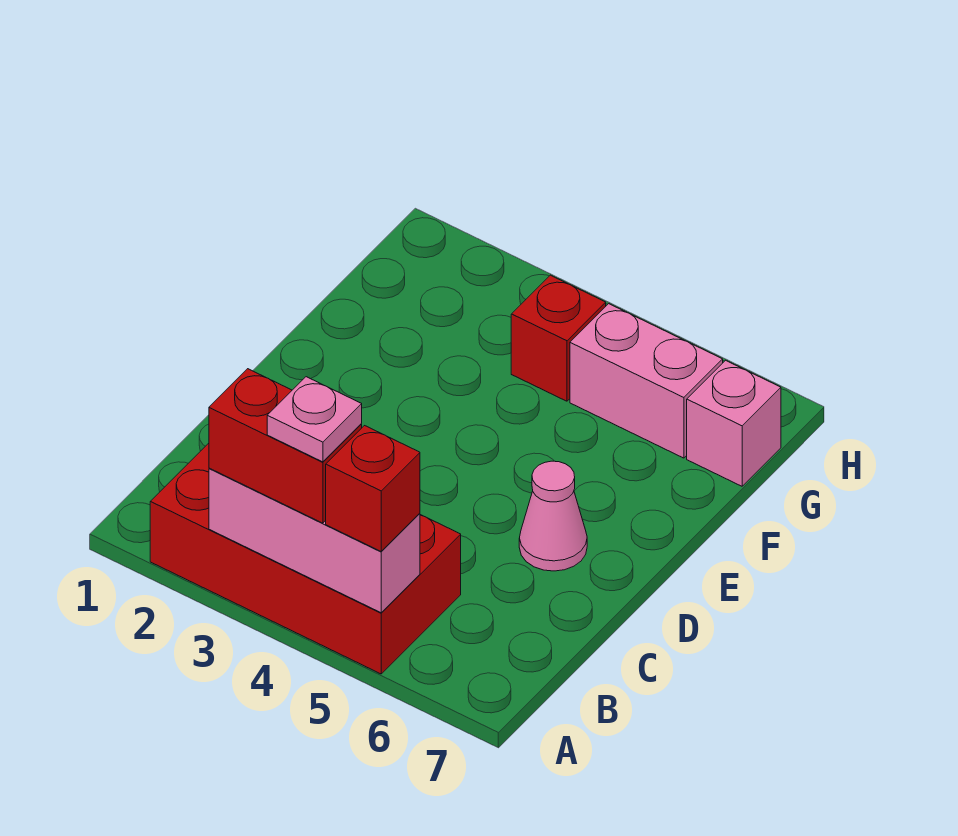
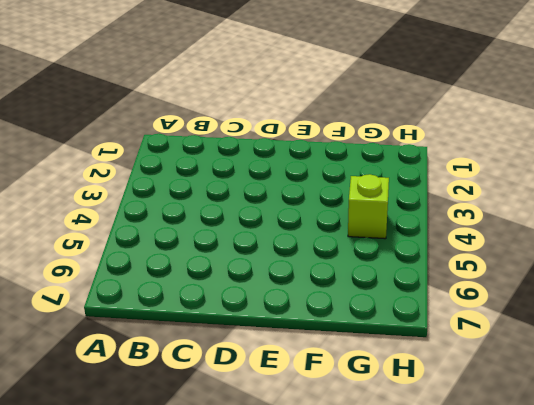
lime brick G4 level 1 -> red brick G4 level 1
none -> red brick A2:B5 level 1
none -> pink cone D6 level 1

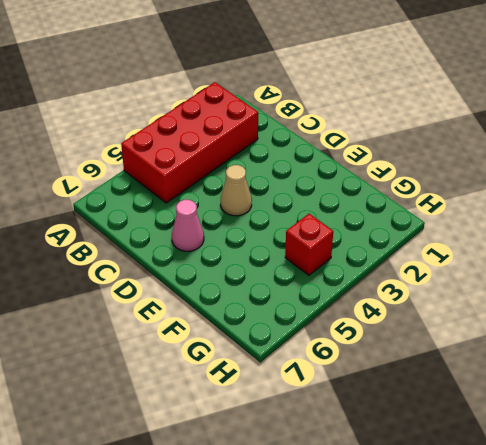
tan cone D4 level 1 -> none
none -> pink brick G5:G6 level 1
none -> pink brick G7 level 1

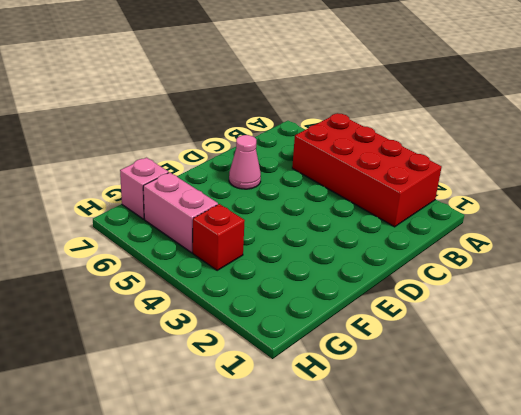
none -> pink brick A3:A5 level 2
none -> red brick A3:A4 level 3

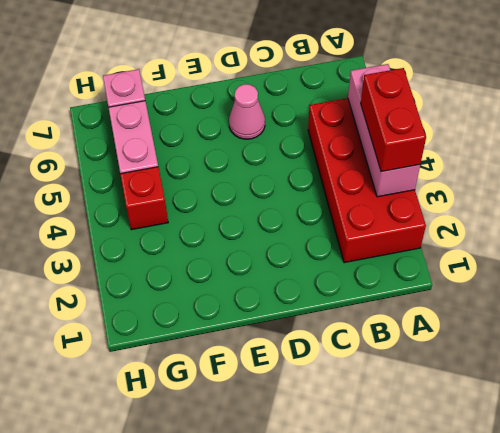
none -> red brick A5 level 3
none -> pink plate A4 level 4

